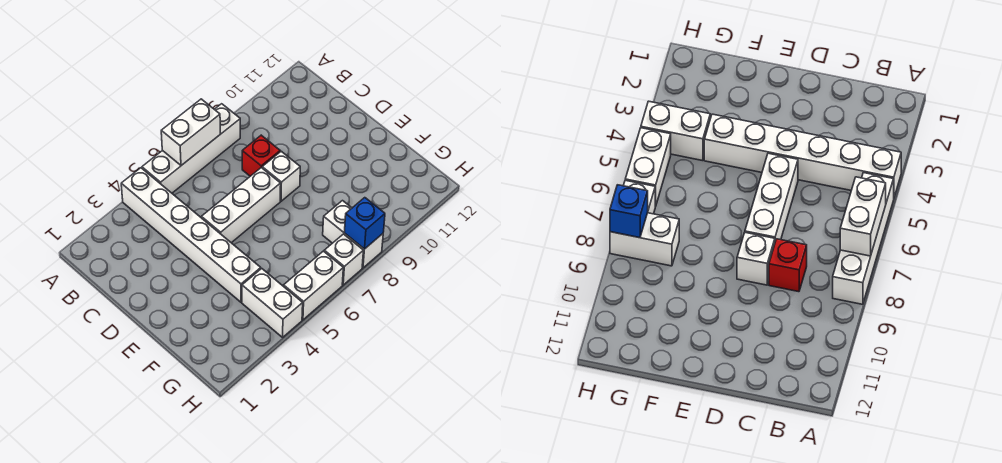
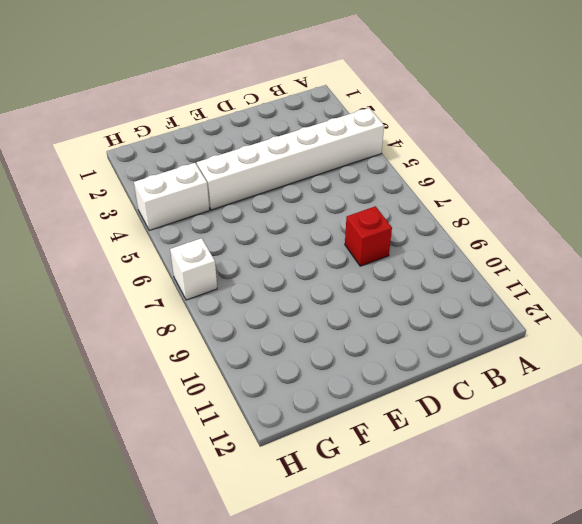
none -> white brick A5:A8 level 1
none -> white brick D5:D7 level 1

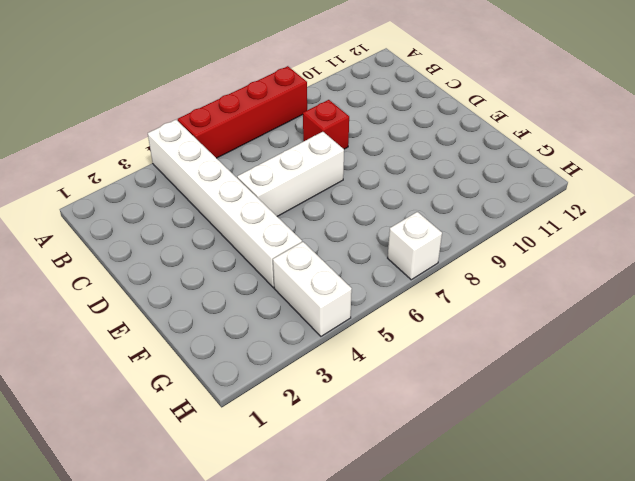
red brick A5:A8 level 1 -> white brick A5:A8 level 1
none -> white brick D8 level 1
none -> white brick G8:H8 level 1

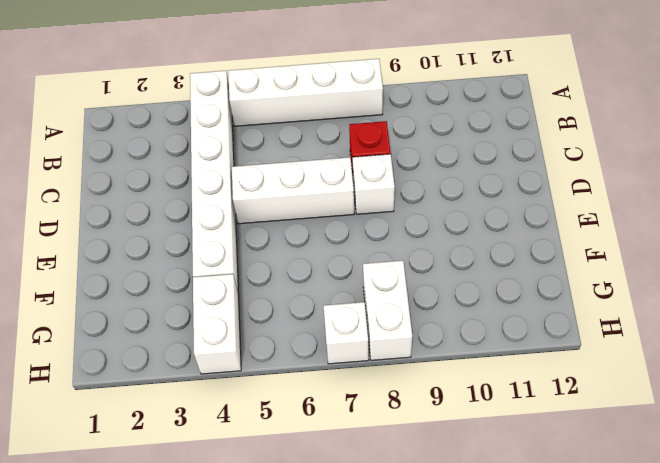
none -> white brick H5:H6 level 1
none -> white brick A6:A7 level 2

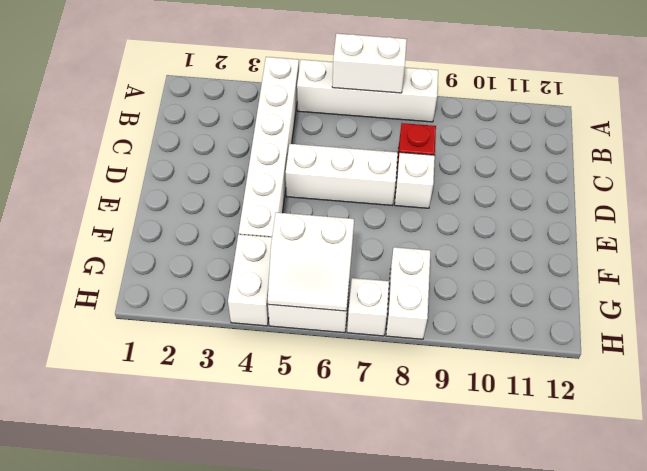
white slope G5:H6 level 2 top G -> none
none -> blue brick H8 level 2

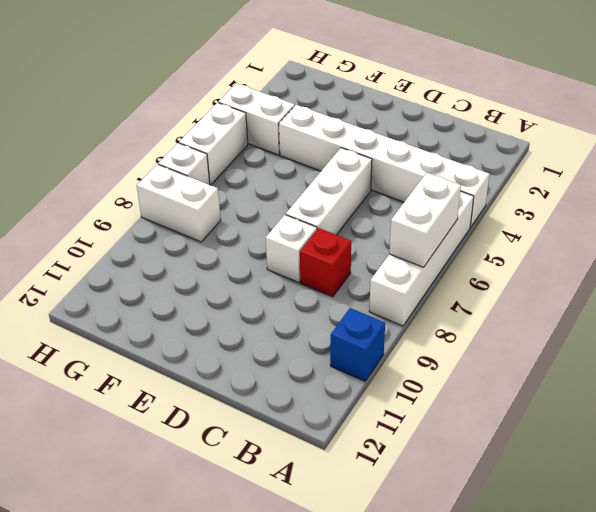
blue brick A10 level 1 -> blue brick H8 level 2

